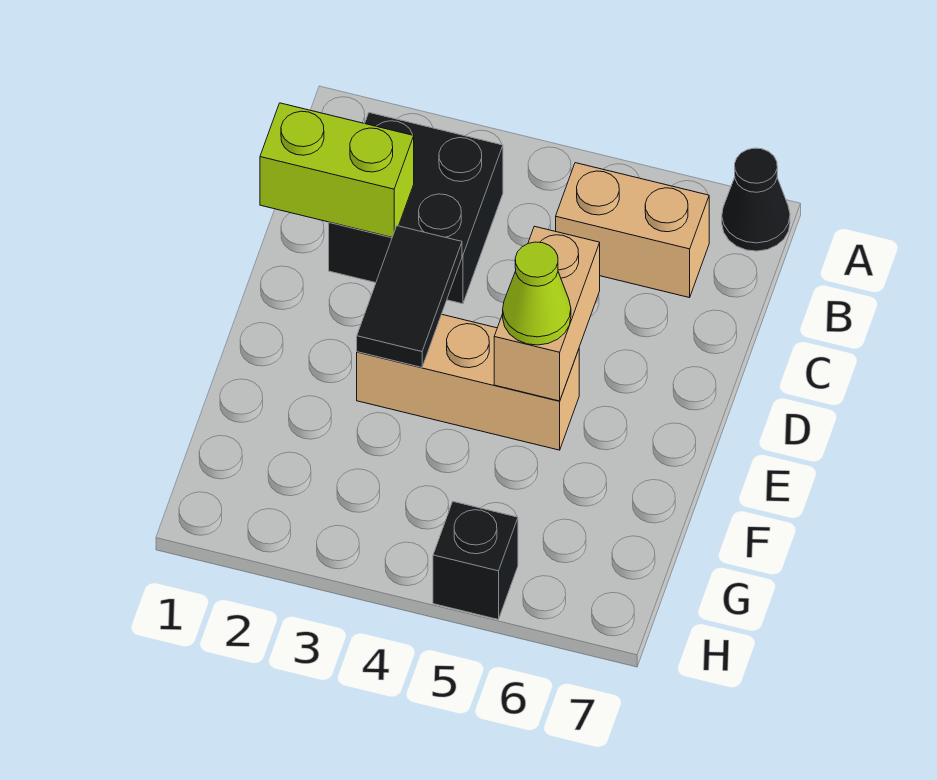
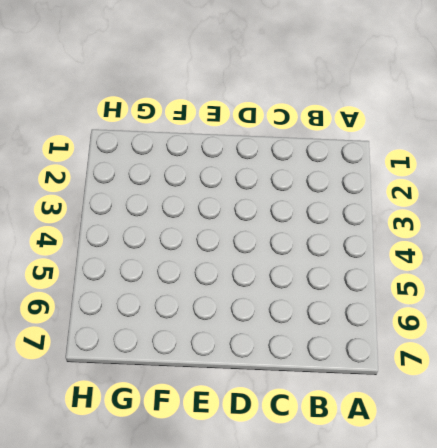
none -> black cone A7 level 1
none -> black brick B2:C3 level 1

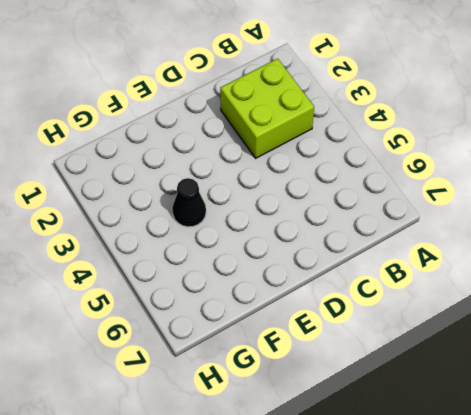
lime brick B2:C3 level 1 -> black brick B2:C3 level 1
black cone F4 level 1 -> black cone A7 level 1
none -> tan brick B5:B6 level 1
none -> tan brick E3:E5 level 1

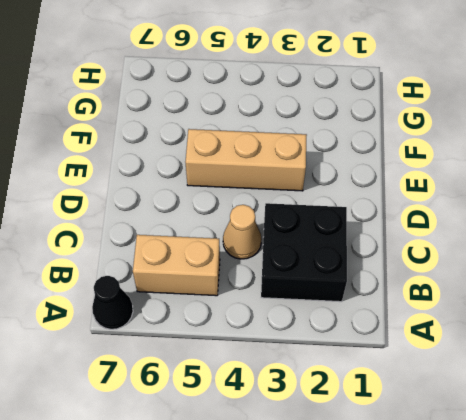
tan cone C4 level 1 -> none
none -> black brick H5 level 1
none -> lime brick C1:C2 level 2

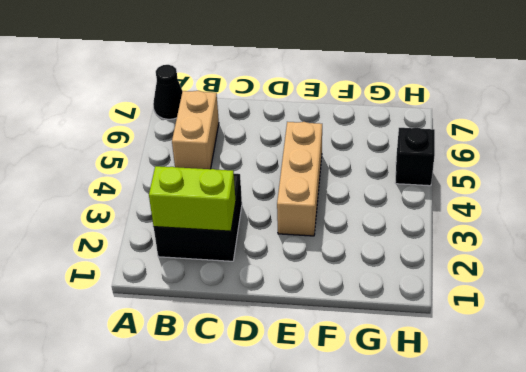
lime brick B2:C2 level 2 -> lime brick C1:C2 level 2
none -> black tile D3:E3 level 2
none -> tan brick D5:E5 level 2

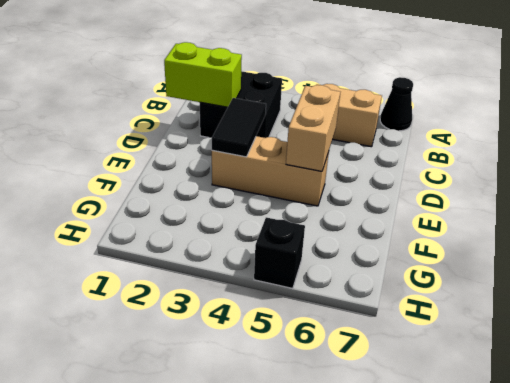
none -> lime cone E5 level 3

